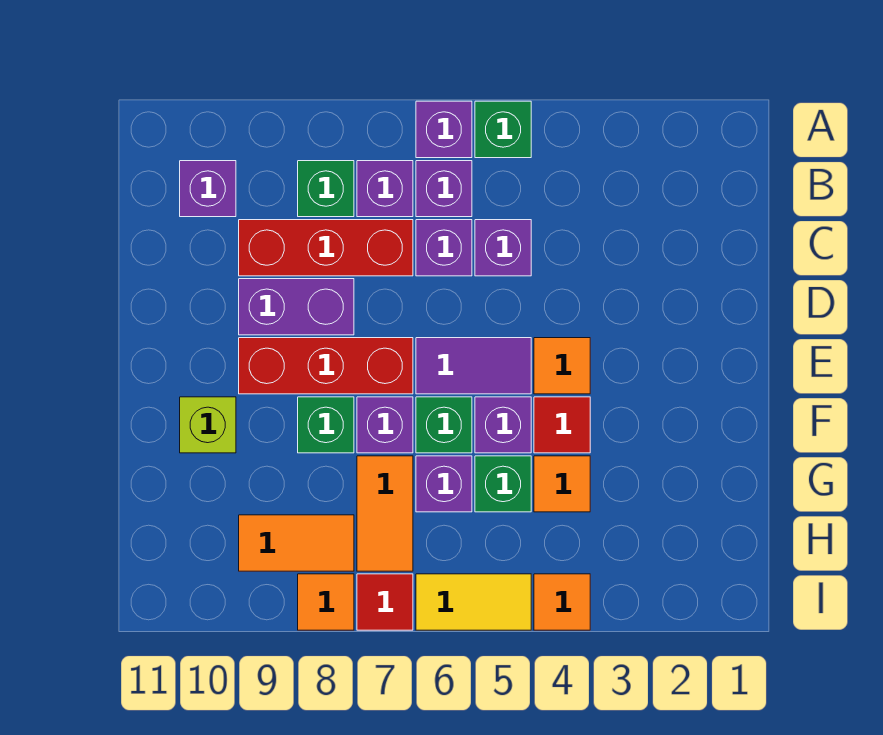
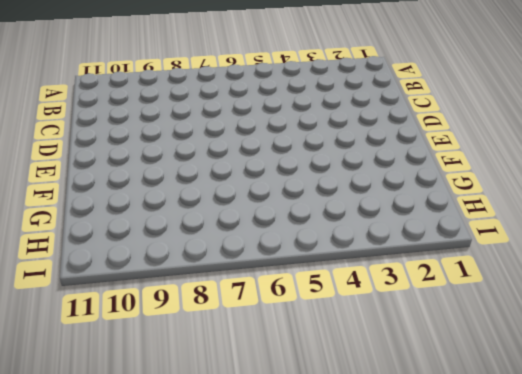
none -> green brick A5 level 1
none -> purple brick A6 level 1
none -> purple brick B6 level 1

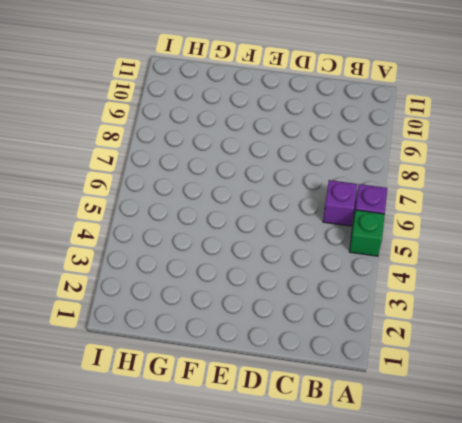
none -> purple brick B7 level 1
none -> green brick B8 level 1
none -> purple brick B10 level 1

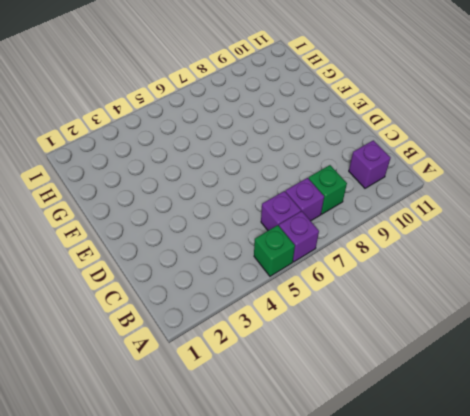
none -> purple brick C5 level 1
none -> purple brick C6 level 1
none -> red brick C7:C9 level 1

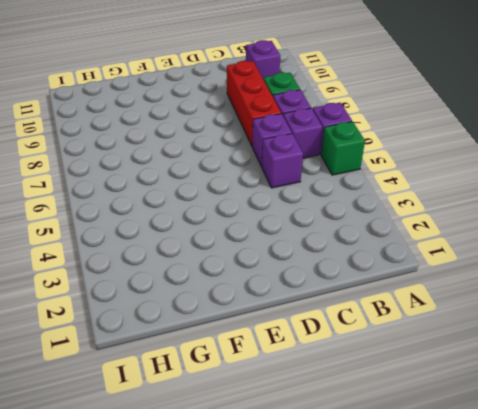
none -> purple brick D8:D9 level 1
none -> orange tile E4 level 1
none -> purple tile E5:E6 level 1

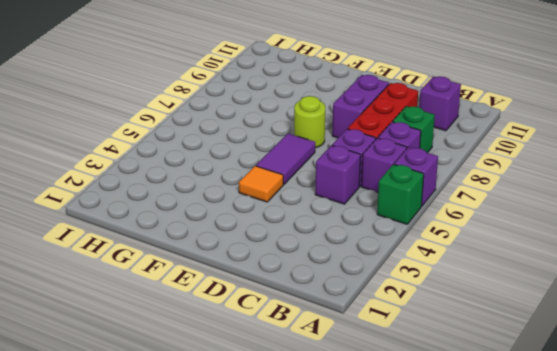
lime round brick E7 level 1 -> red brick E7:E9 level 1
none -> red tile F4 level 1
none -> purple brick F5 level 1
none -> green brick F6 level 1

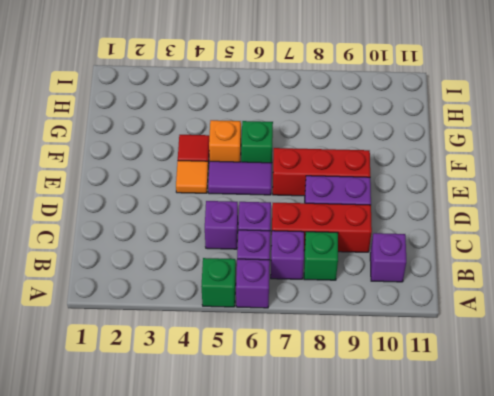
orange brick F5 level 1 -> purple brick F5 level 1
none -> purple brick F7 level 1
none -> green brick F8 level 1
none -> lime brick F10 level 1

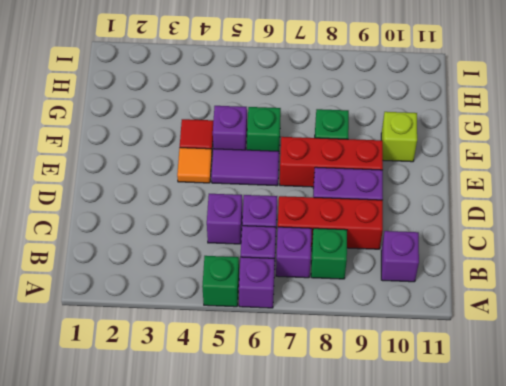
none -> purple brick F7 level 1
none -> orange tile G4 level 1
none -> green brick G5 level 1

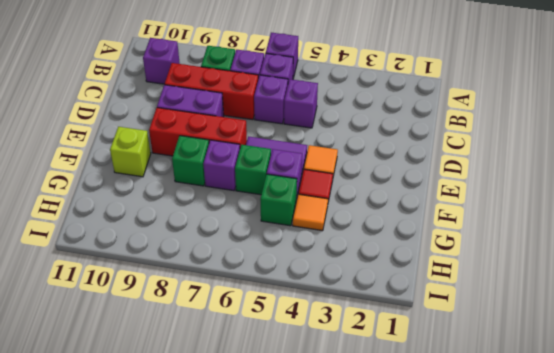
none -> green brick A5 level 1
none -> purple brick G6 level 1
none -> orange tile G7:H7 level 1

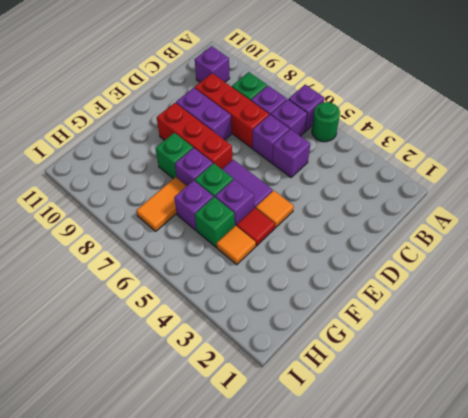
green round brick A5 level 1 -> green brick A5 level 1
none -> lime brick F10 level 1
none -> orange tile H8:H9 level 1
none -> orange tile I4 level 1

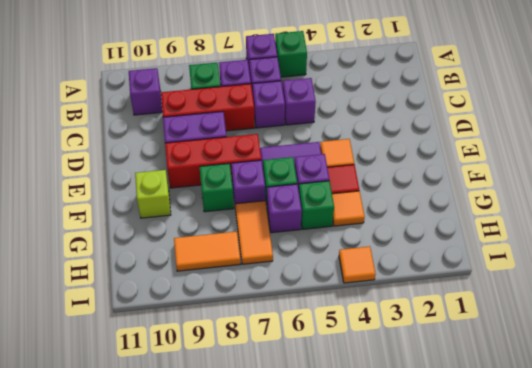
none -> yellow tile I5:I6 level 1
none -> red tile I7 level 1
none -> orange tile I8 level 1

